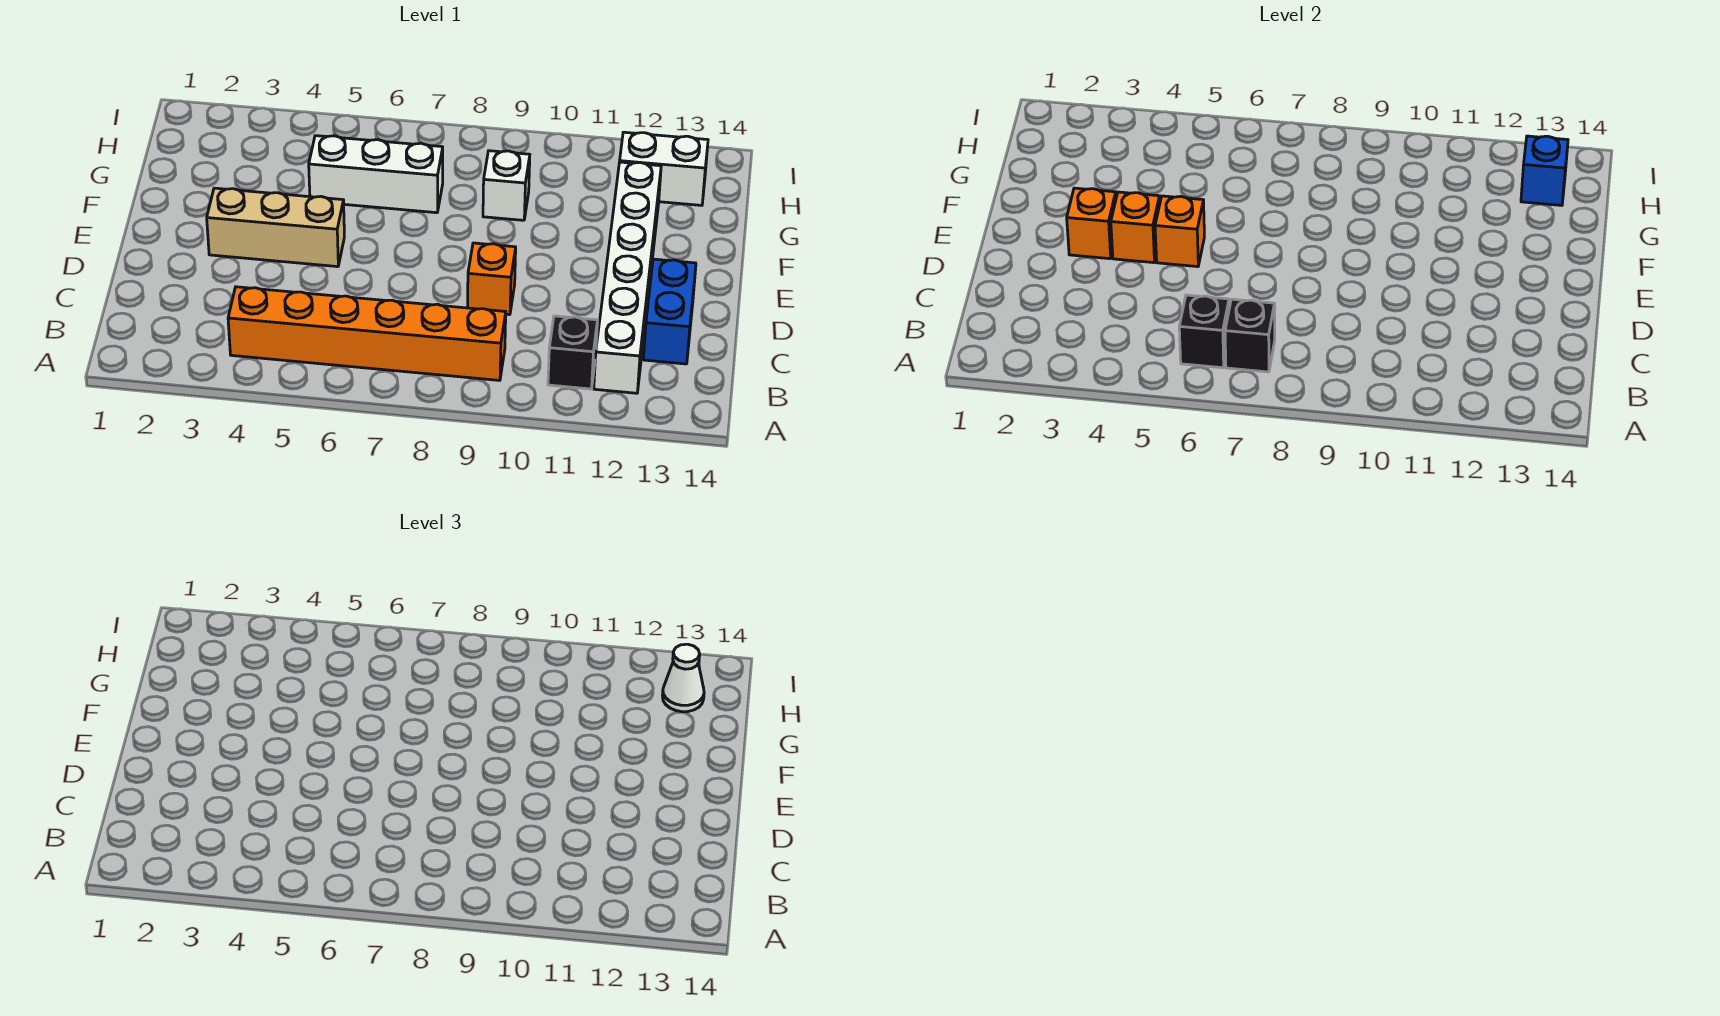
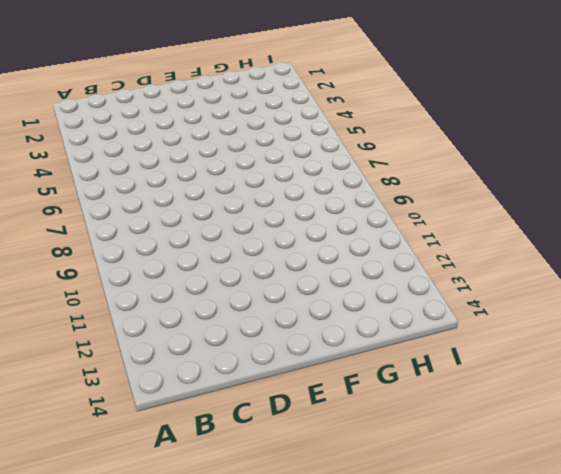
none -> orange brick B4:B9 level 1
none -> black brick B11 level 1
none -> white brick B12:G12 level 1

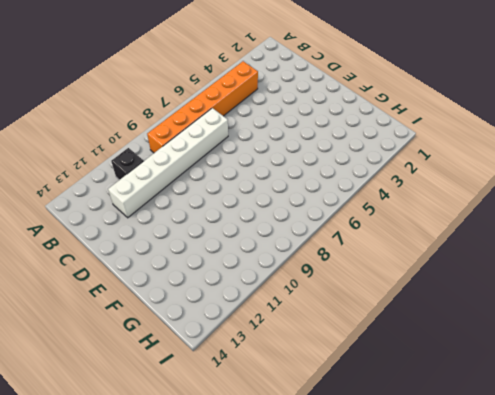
white brick C7:C12 level 1 -> white brick B12:G12 level 1
none -> blue brick C13:D13 level 1
none -> orange brick D9 level 1
none -> tan brick E3:E5 level 1

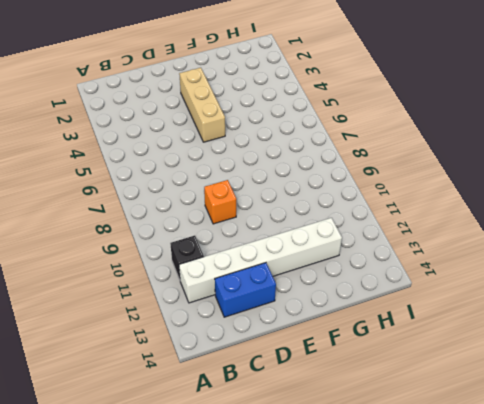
none -> orange brick B4:B9 level 1
none -> white brick G5:G7 level 1
none -> white brick G9 level 1

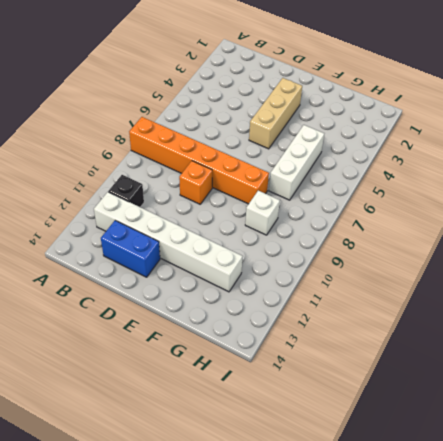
orange brick A8:F8 level 1 -> orange brick B4:B9 level 1
none -> white brick H12:H13 level 1
none -> black brick B6 level 2
none -> black brick B7 level 2

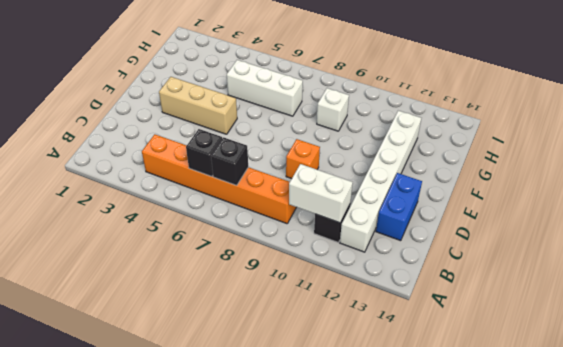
white brick B10:B11 level 2 -> white brick H12:H13 level 1
none -> orange brick E3 level 2
none -> orange brick E4 level 2
none -> orange brick E5 level 2

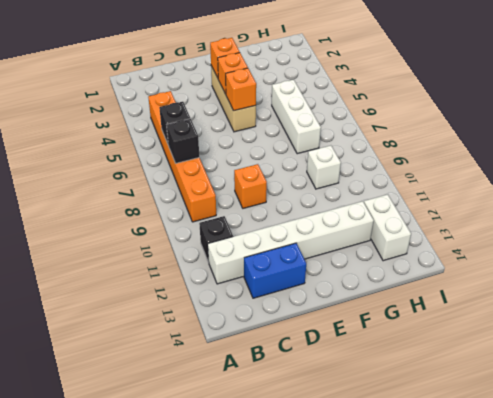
none -> blue brick H13 level 2
none -> white cone H13 level 3

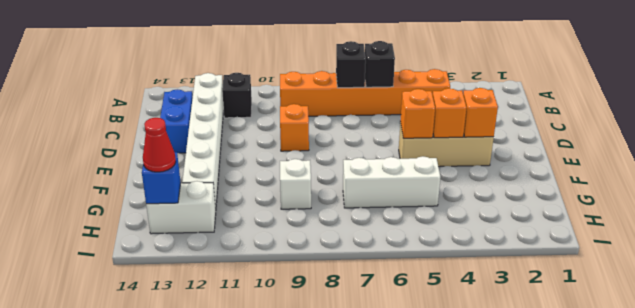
red cone H13 level 3 -> white cone H13 level 3

